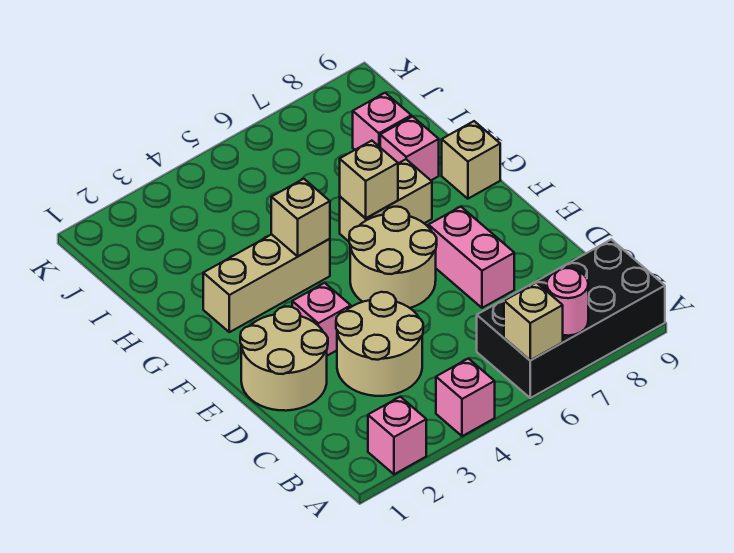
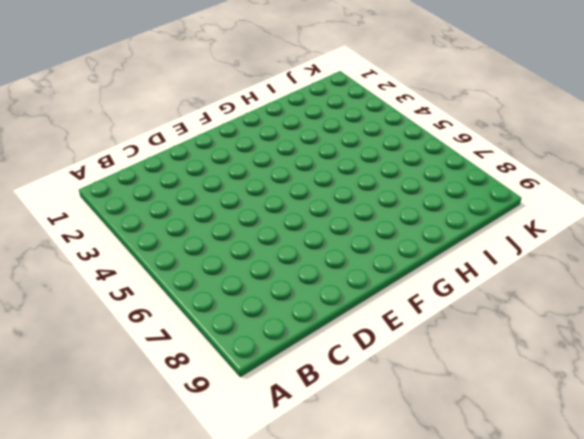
none -> pink brick A2 level 1
none -> pink brick A4 level 1
none -> black brick A6:B9 level 1

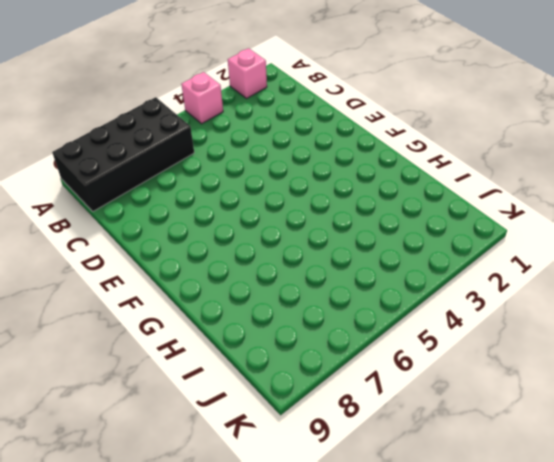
none -> tan round brick C3:D4 level 1
none -> tan round brick D1:E2 level 1
none -> pink brick D7:E7 level 1

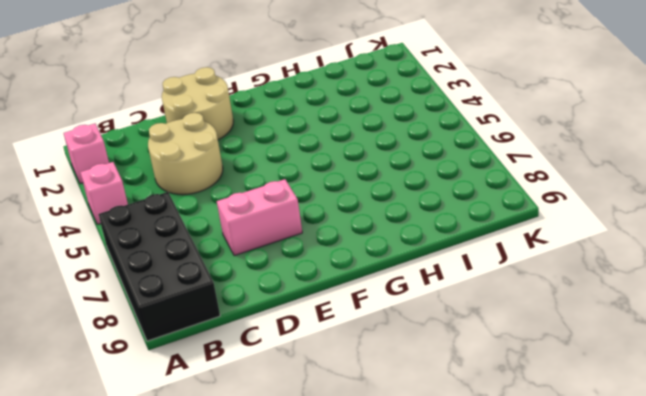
none -> pink brick E3 level 1
none -> tan round brick E5:F6 level 1
none -> tan brick G2:G4 level 1

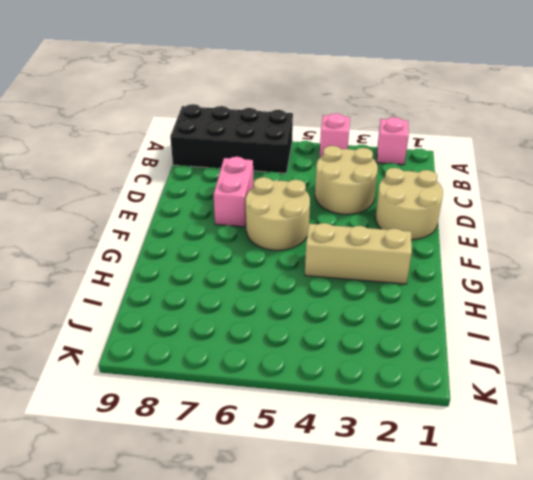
none -> pink brick E3 level 1
none -> tan brick G6:G7 level 1
none -> tan brick G9 level 1

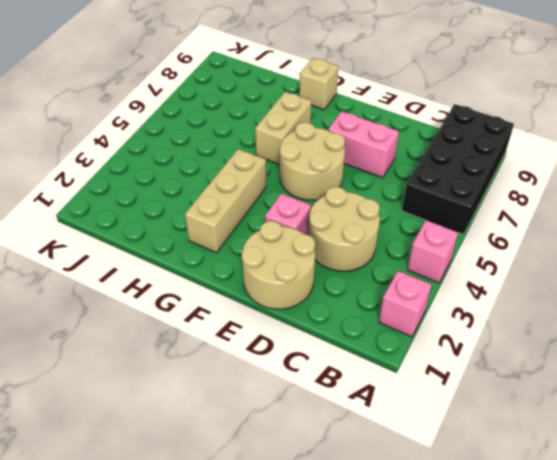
none -> pink brick H8 level 1
none -> pink brick I8 level 1
none -> tan brick A6 level 2

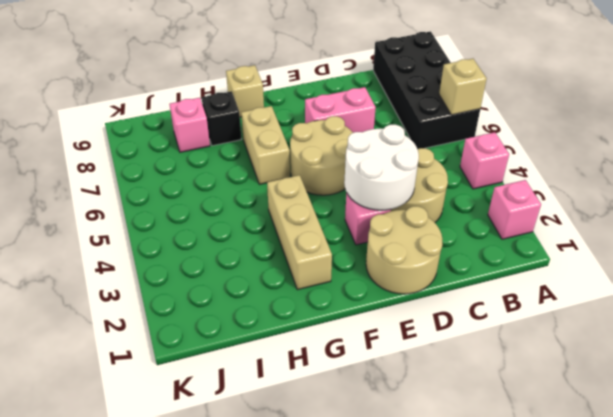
white round brick D3:E4 level 2 -> none
black brick H8 level 1 -> pink brick H8 level 1
none -> pink round brick A7 level 2
none -> tan brick G4 level 2
none -> tan brick G6 level 2

